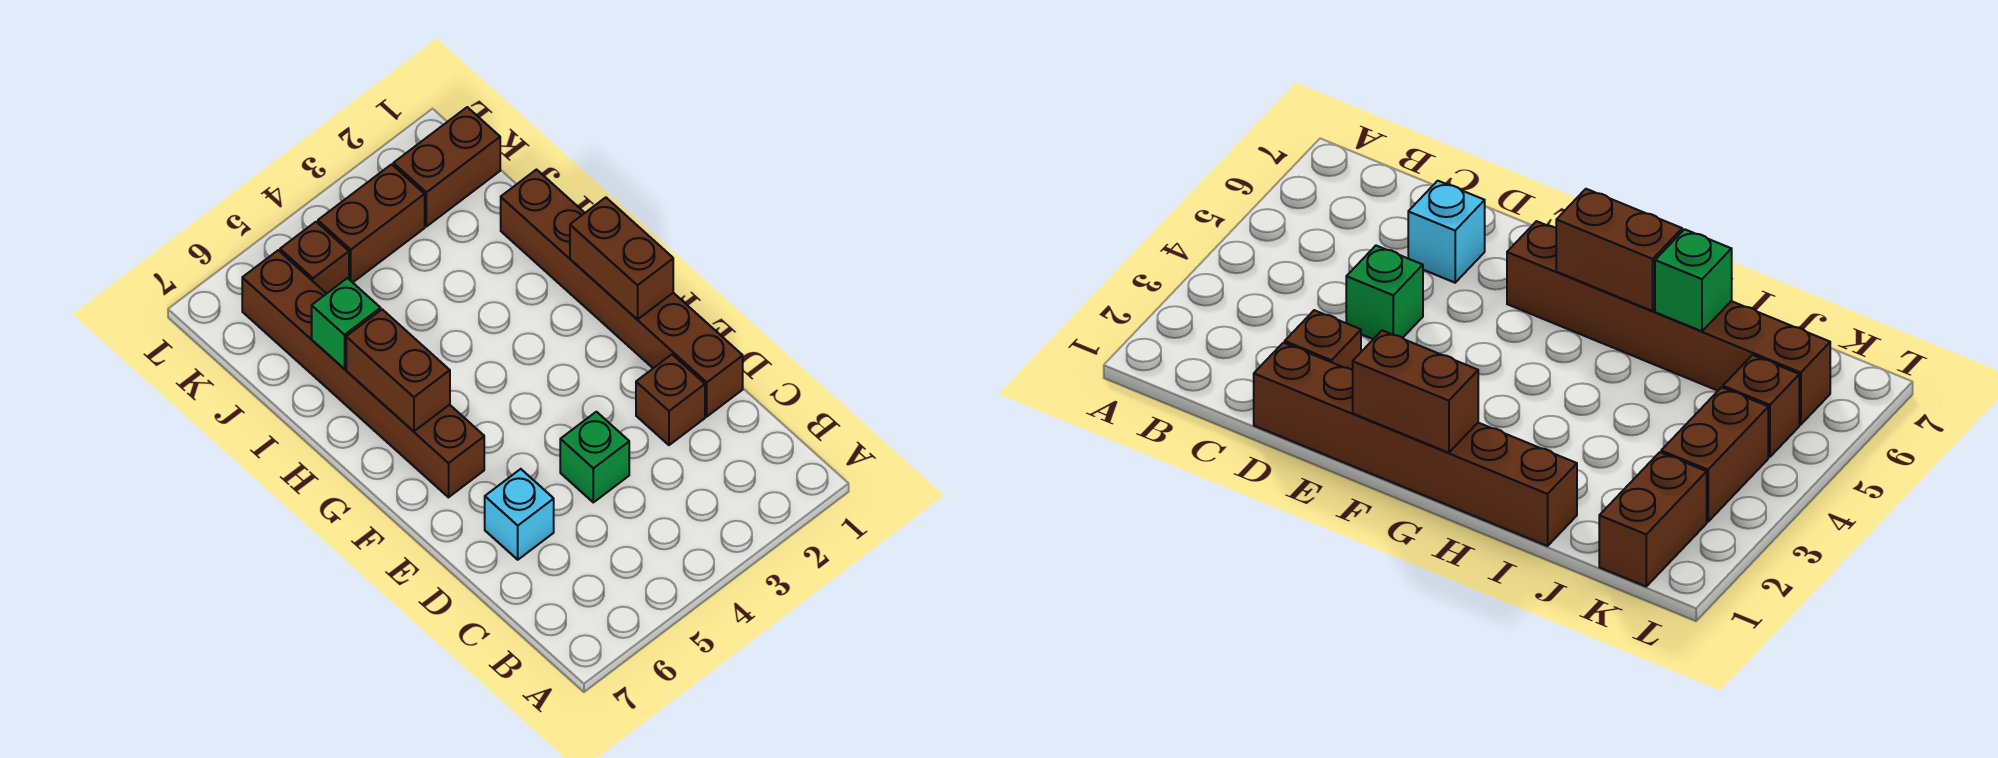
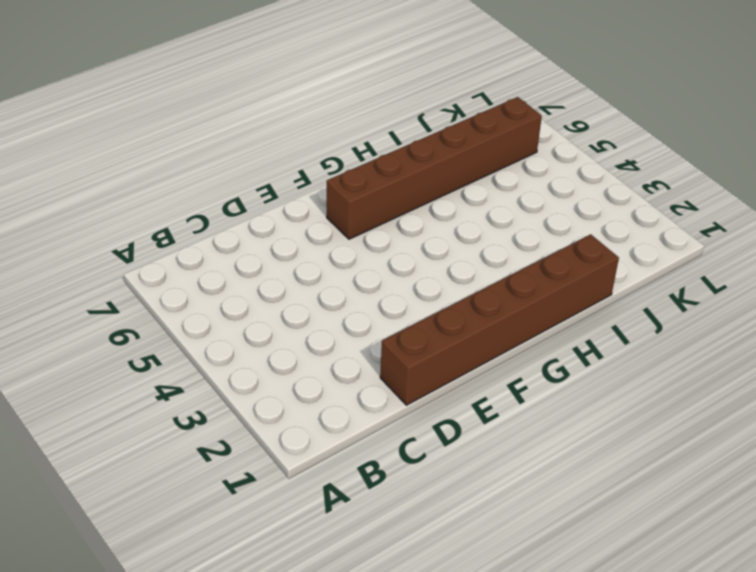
none -> brown brick D2 level 1
none -> green brick D4 level 1

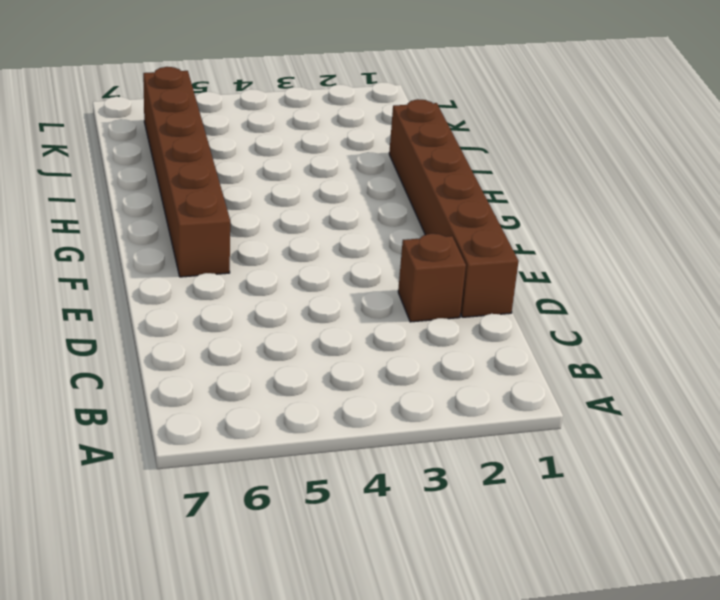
none -> green brick D4 level 1
none -> cyan brick D6 level 1

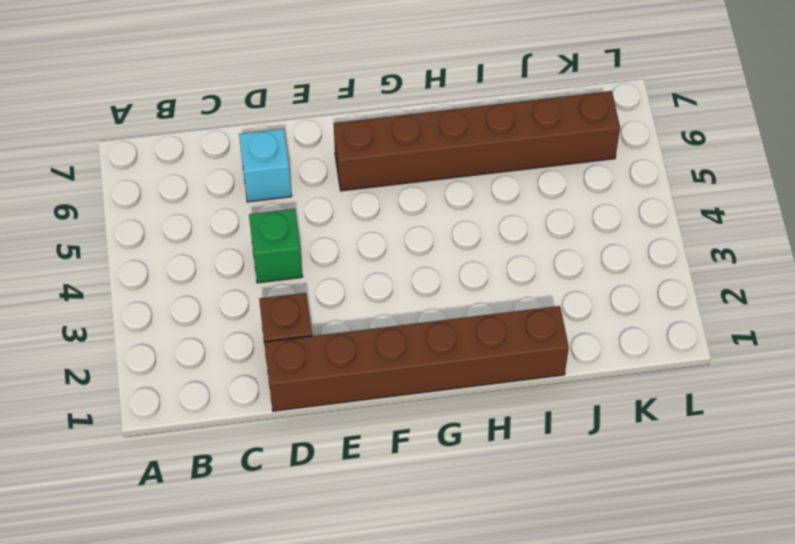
none -> brown brick K1:K2 level 1
none -> brown brick K3:K4 level 1

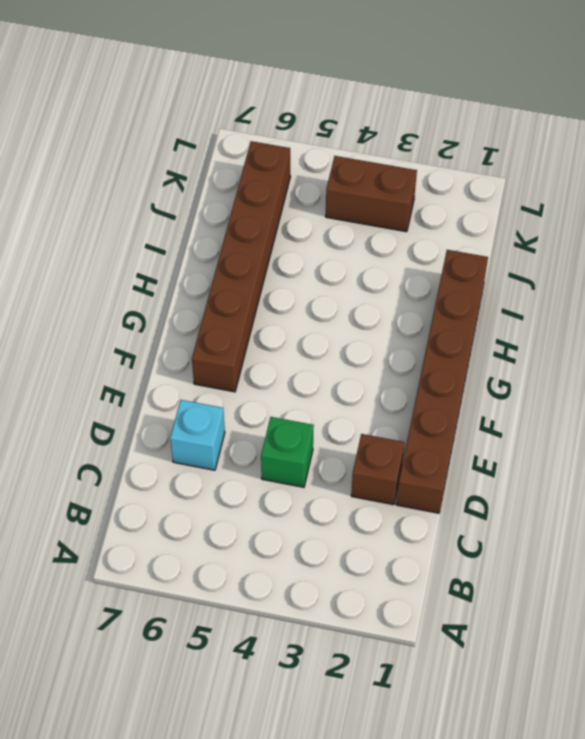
none -> brown brick K1:K2 level 1
none -> brown brick K5 level 1

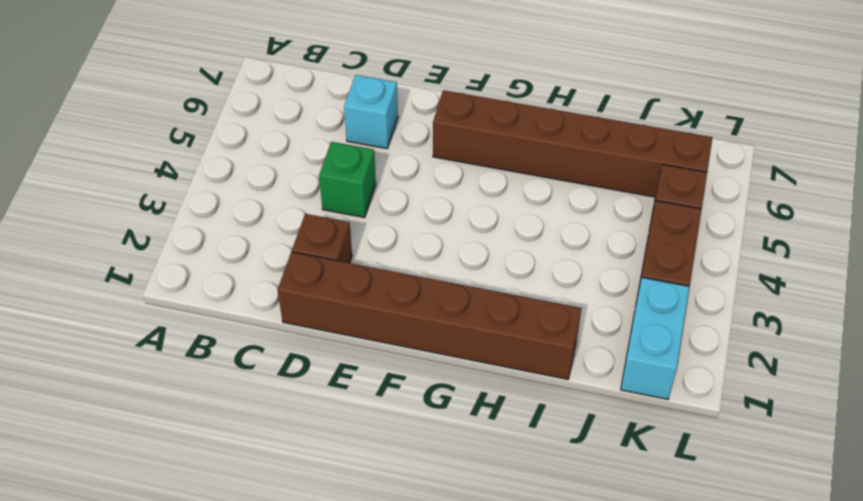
cyan brick K1:K2 level 1 -> brown brick K1:K2 level 1
none -> brown brick F1:G1 level 2
none -> brown brick G6:H6 level 2

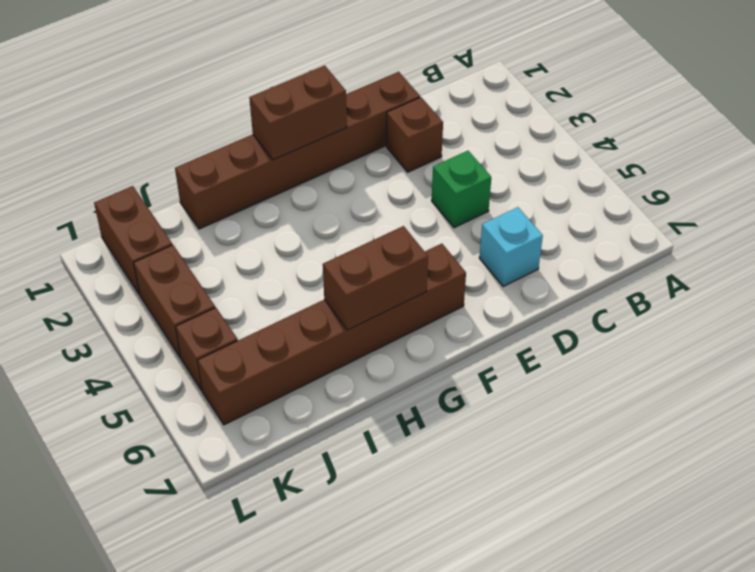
none -> green brick I6 level 2

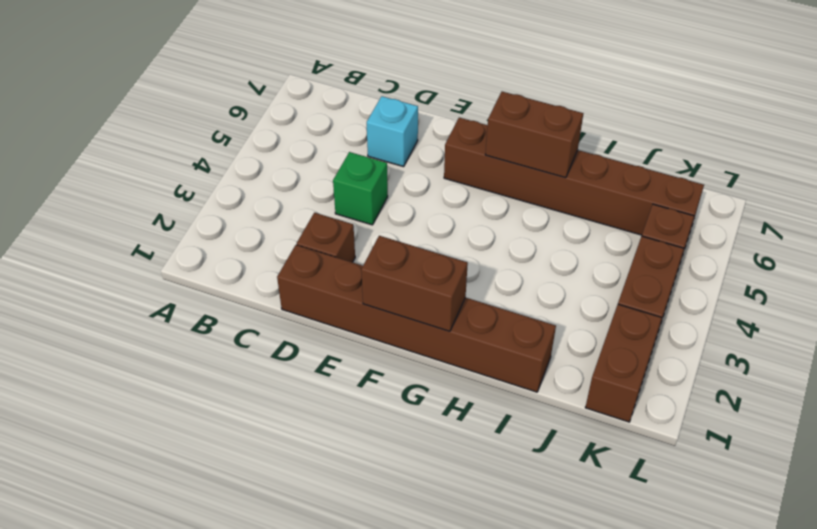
none -> green brick I6 level 2

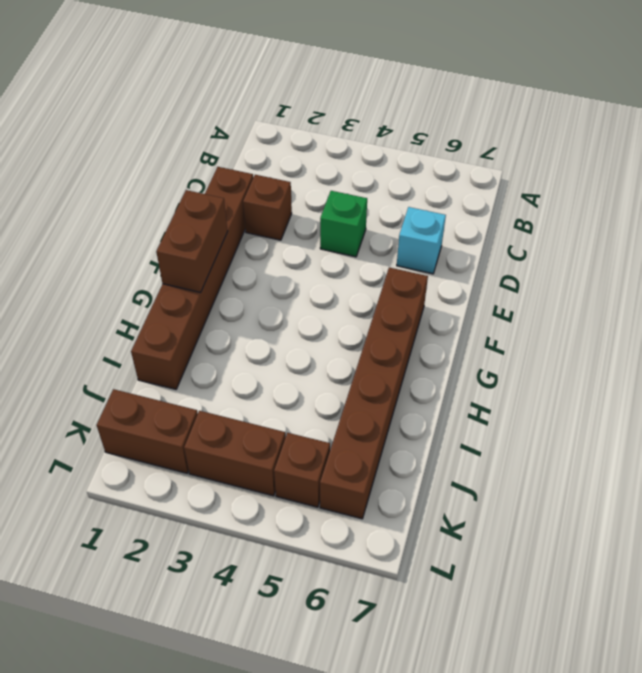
none -> brown brick G6:H6 level 2
none -> green brick I6 level 2

